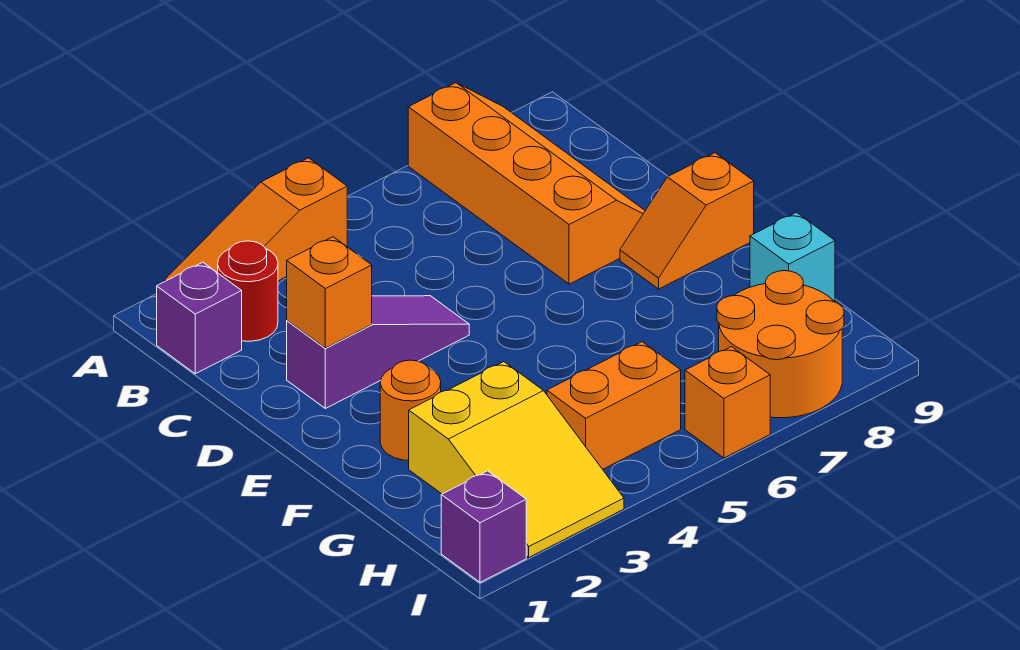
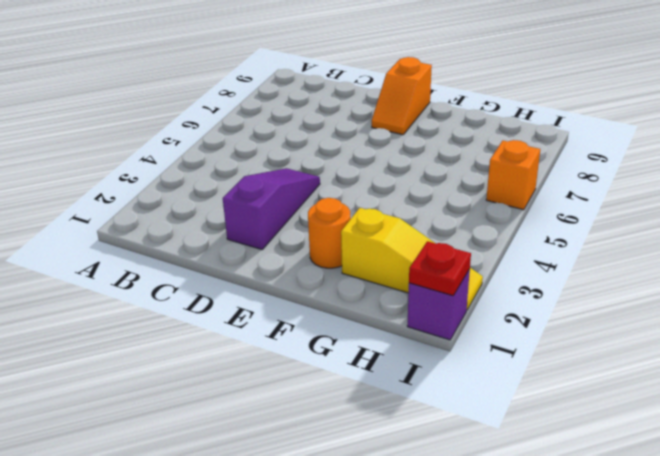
yellow slope G2:I2 level 1 top G -> yellow slope G2:I3 level 1 top G
red plate I1 level 2 -> none
none -> orange slope A2:A4 level 1 top 4
none -> orange slope A7:D8 level 1 top 7
none -> purple brick B1 level 1

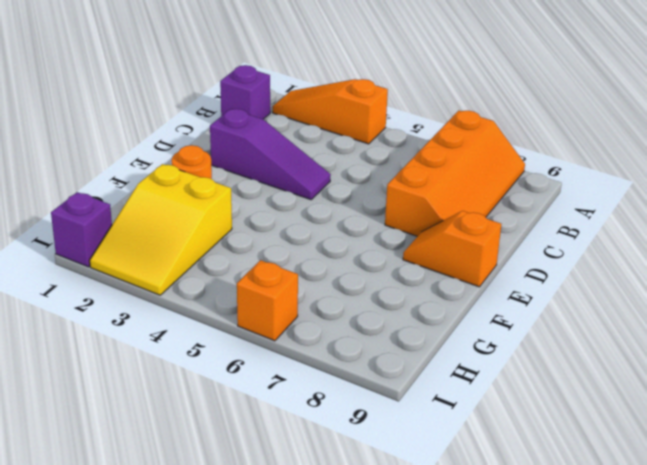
none -> red round brick B2 level 1
none -> cyan brick G9 level 1
none -> orange brick H4:H5 level 1

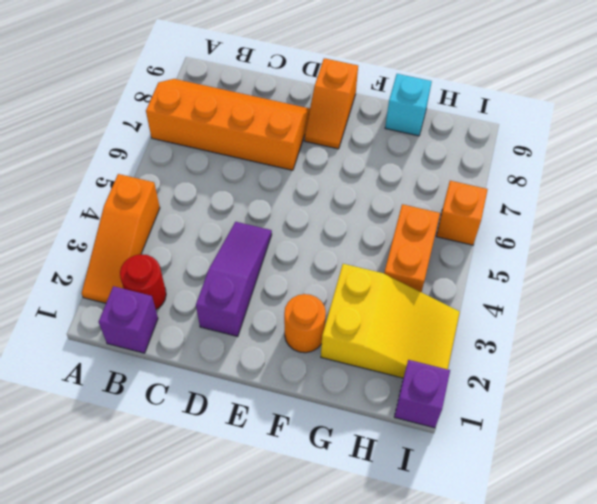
none -> orange round brick H7:I8 level 1
none -> orange brick D2 level 2

